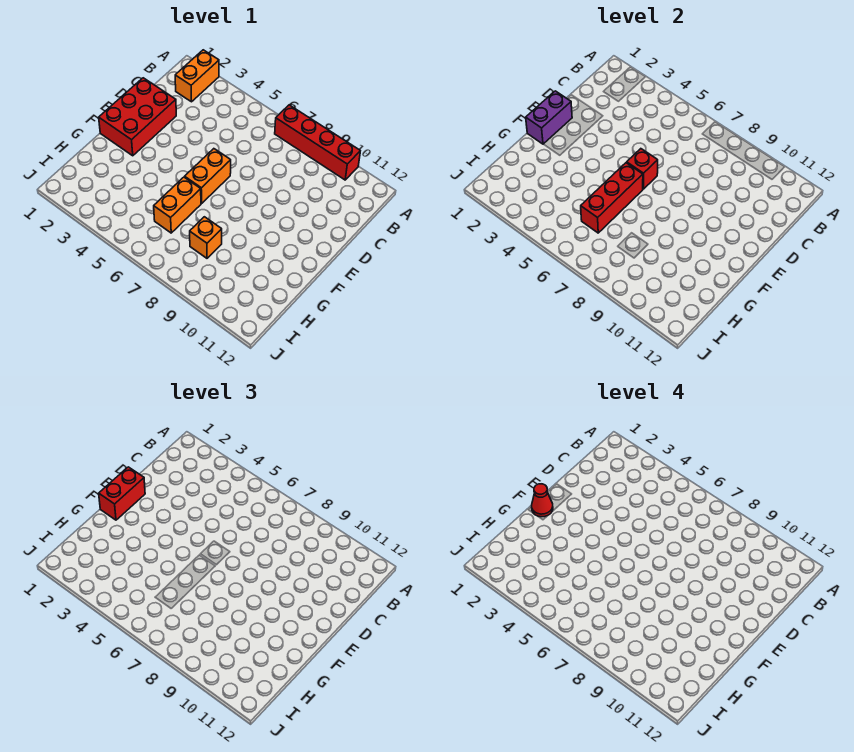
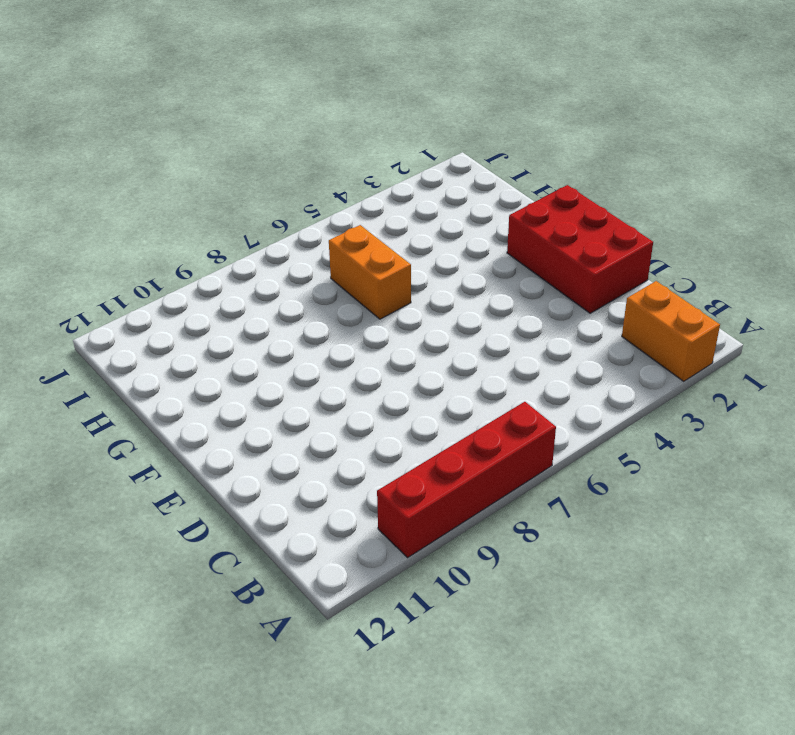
none -> orange brick E6:F6 level 1
none -> orange brick H8 level 1

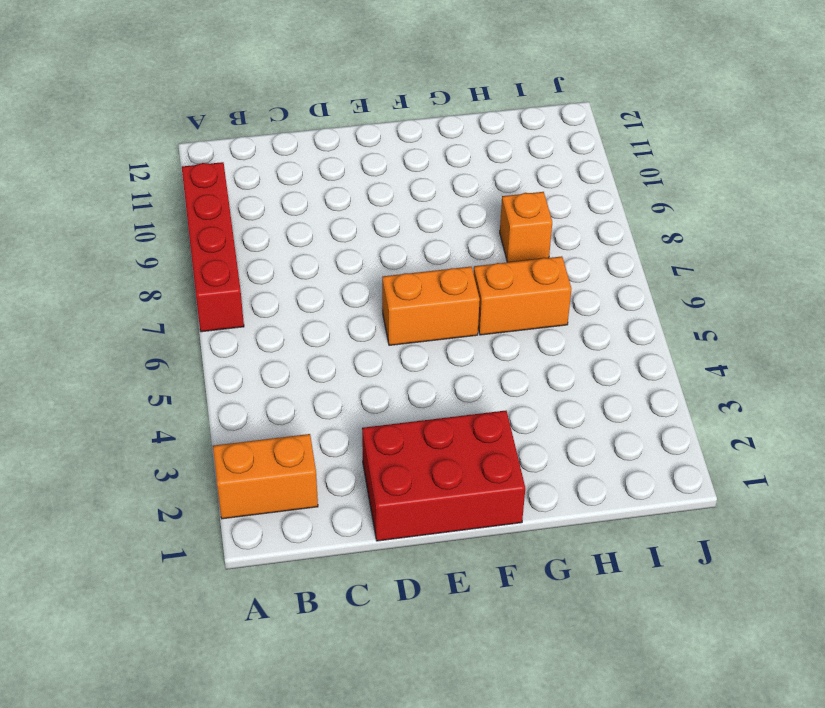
none -> purple brick E1:F1 level 2
none -> red brick E6 level 2

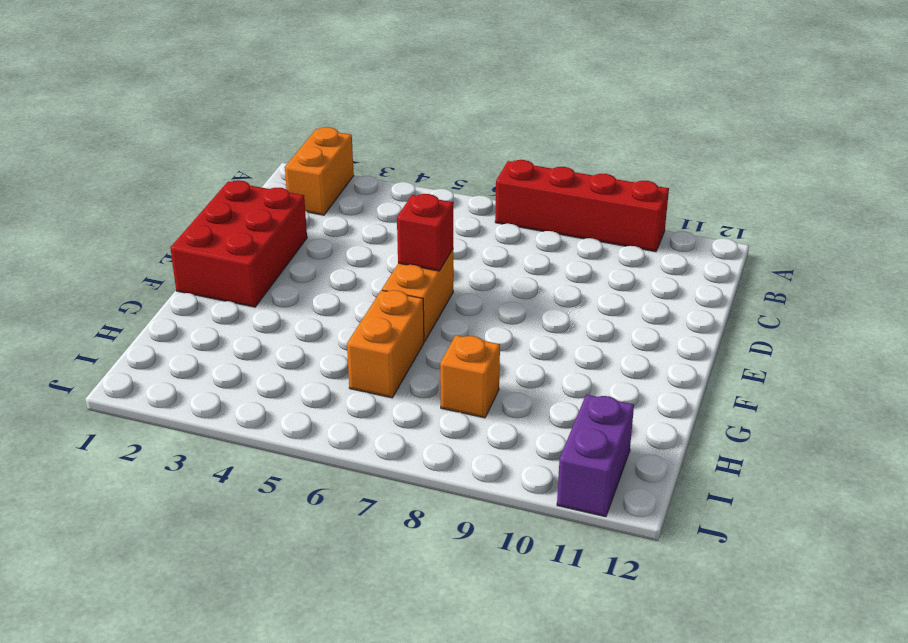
purple brick I11:J11 level 1 -> purple brick E1:F1 level 2
none -> red brick F6:H6 level 2
none -> red brick E1:F1 level 3

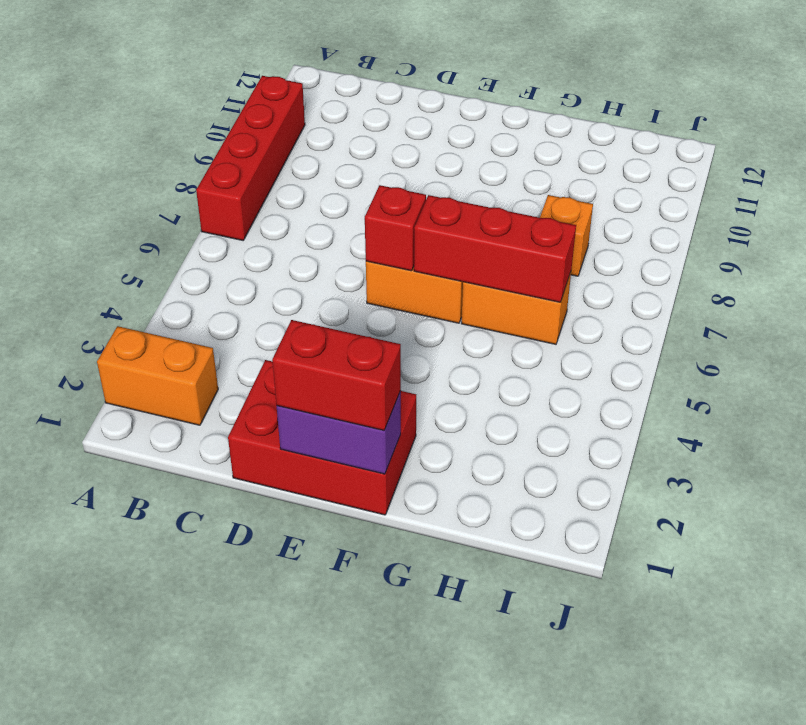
none -> red cone F1 level 4

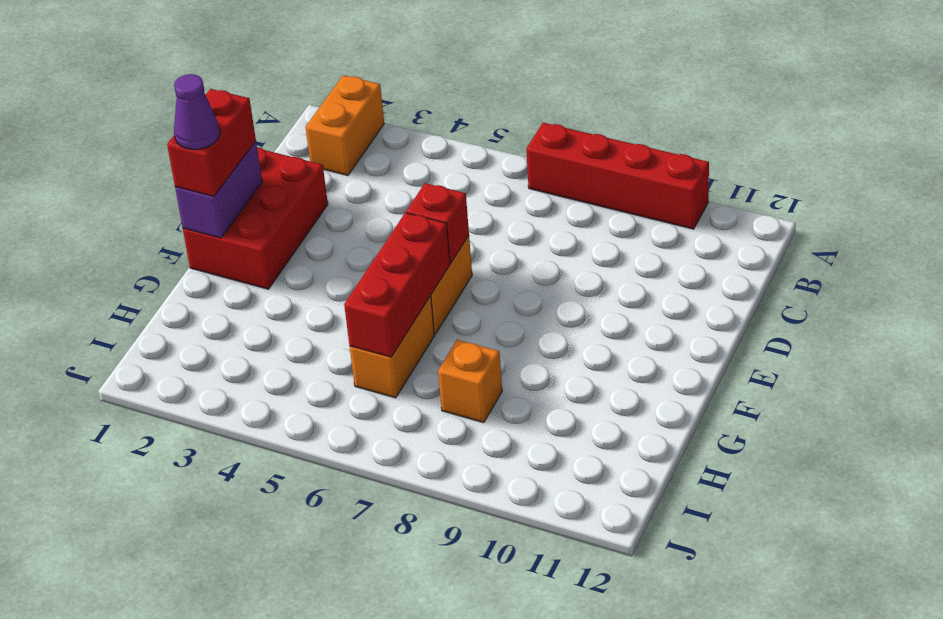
purple cone F1 level 4 -> red cone F1 level 4

